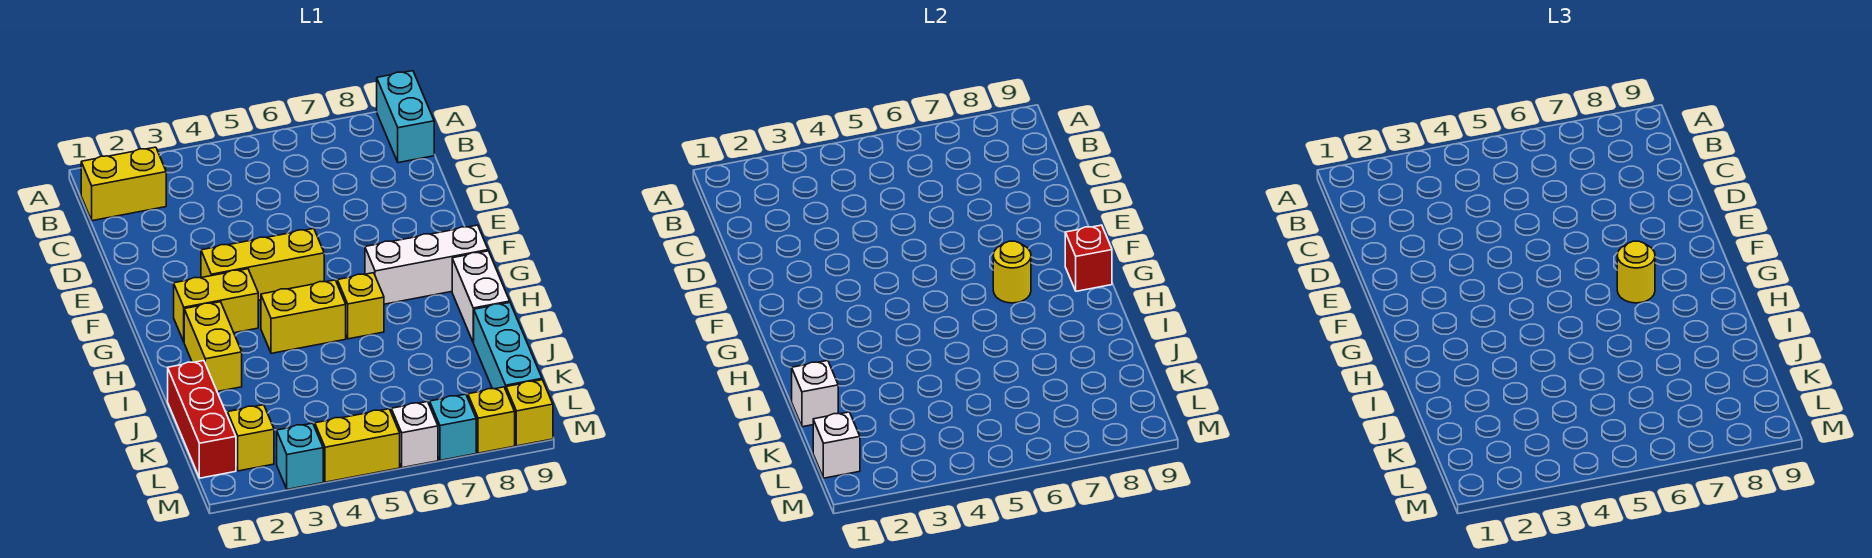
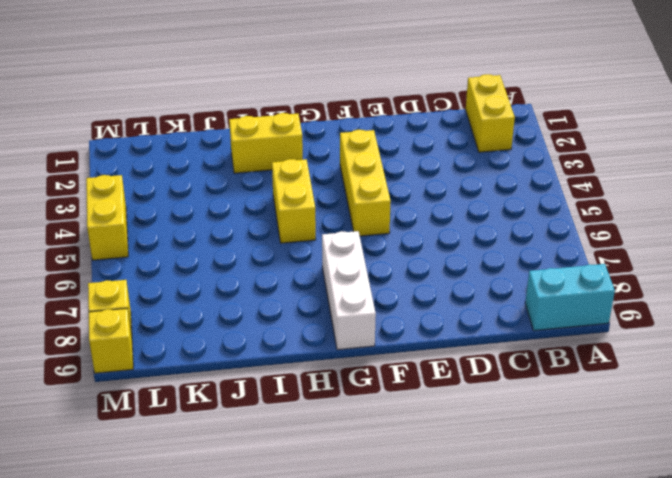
none -> yellow brick G2:G3 level 1
none -> yellow brick H6 level 1
none -> white brick H9:I9 level 1

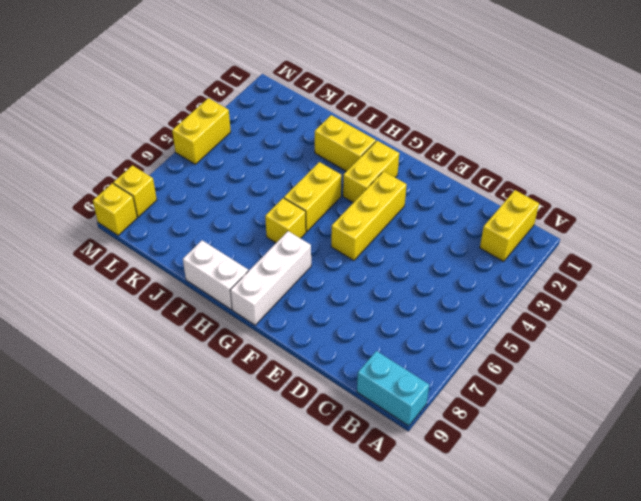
none -> red brick J1:L1 level 1
none -> cyan brick J9:L9 level 1
none -> yellow brick L2 level 1

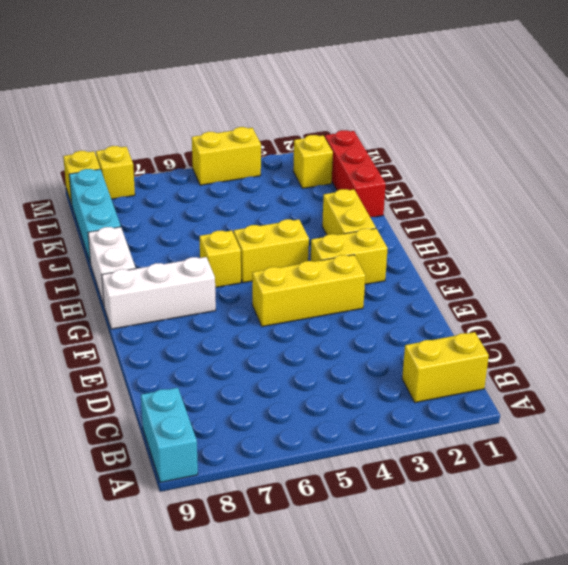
none -> cyan brick M3 level 1
none -> white brick M6 level 1
none -> cyan brick M7 level 1

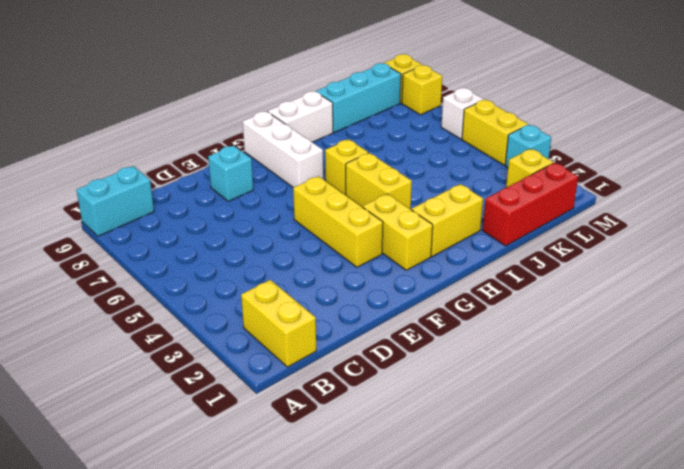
cyan brick E8 level 1 -> cyan brick M7 level 1
none -> yellow round brick G7 level 2
none -> red brick G9 level 2
none -> white brick J1 level 2

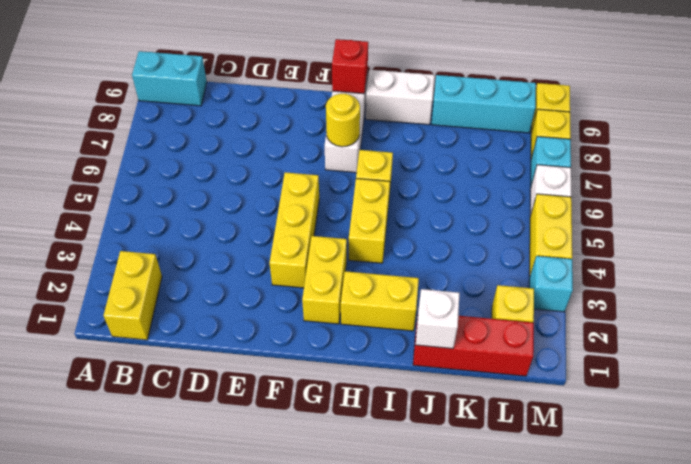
none -> white brick L1 level 2
none -> yellow round brick G7 level 3

